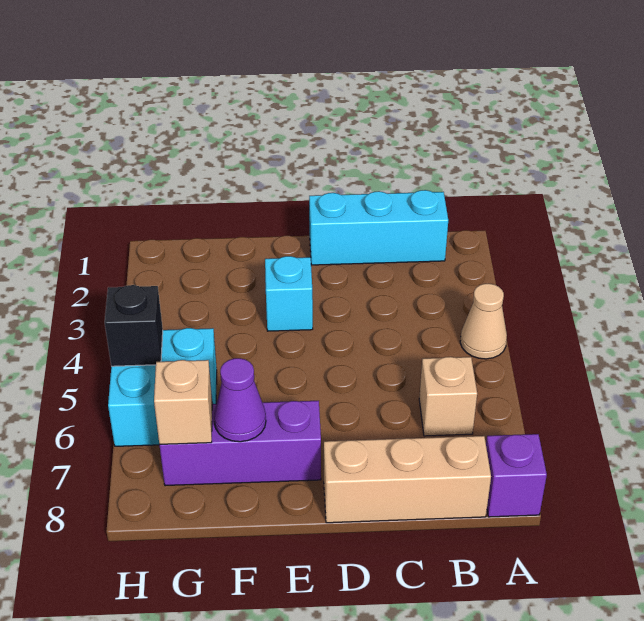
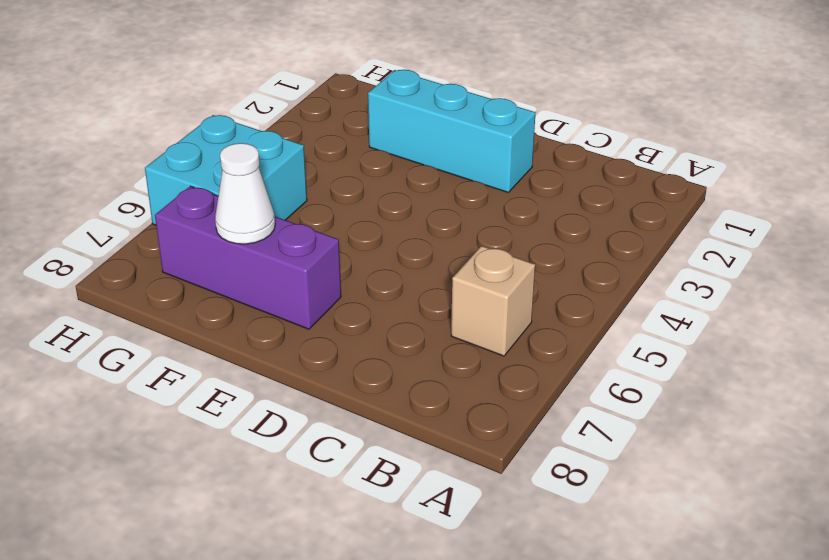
cyan brick D2:F2 level 1 -> cyan brick B1:D1 level 1
white cone F7 level 2 -> purple cone F7 level 2
none -> tan cone A4 level 1
none -> purple brick A8 level 1

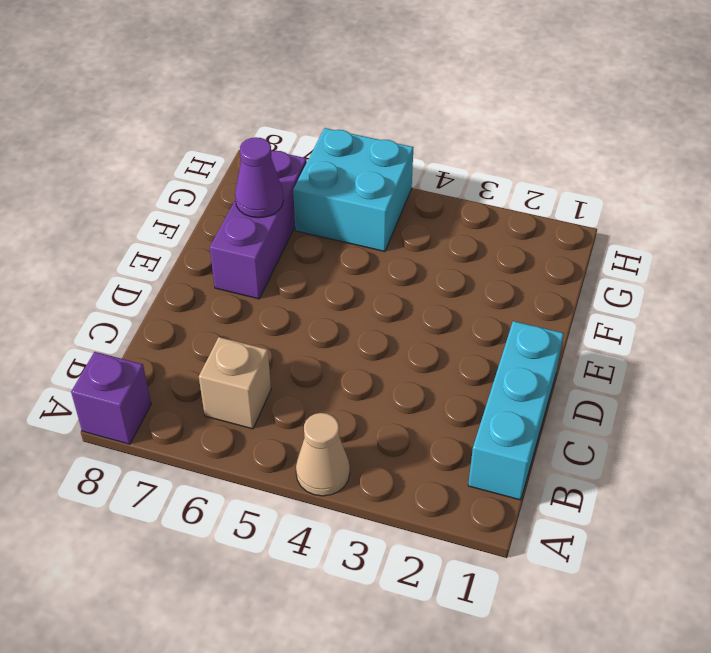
none -> tan brick B8:D8 level 1
none -> cyan brick E3 level 1

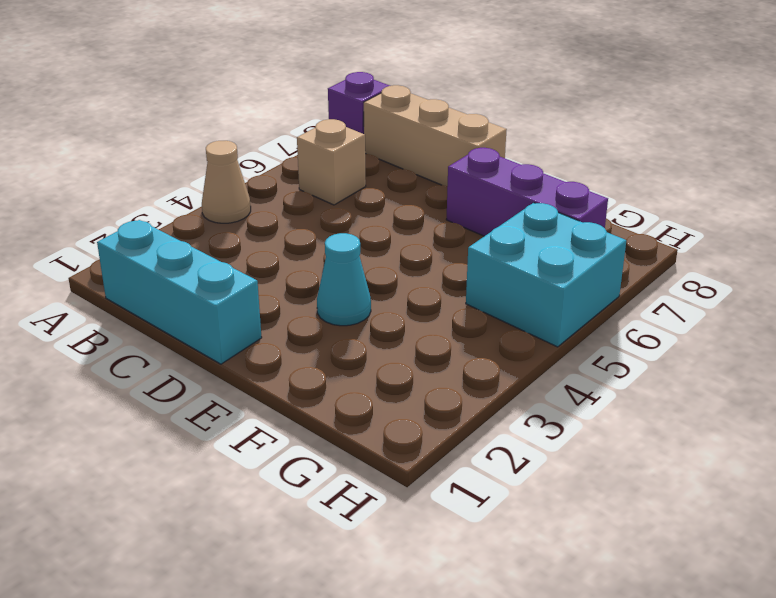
cyan cone E3 level 1 -> cyan brick E3 level 1
none -> purple cone F7 level 2
none -> tan brick G7 level 2

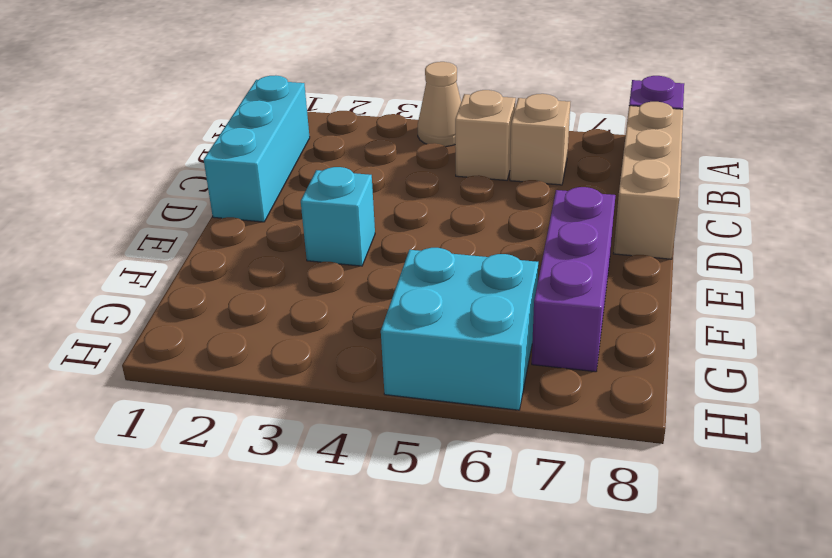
tan brick B5 level 1 -> tan brick G7 level 2
none -> purple cone F7 level 2
none -> black brick H5 level 2

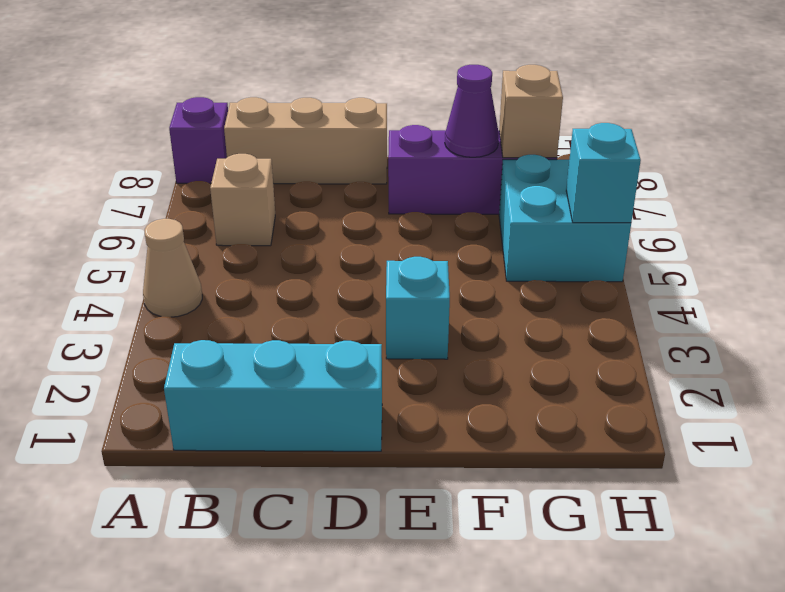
cyan brick H5 level 2 -> black brick H5 level 2

